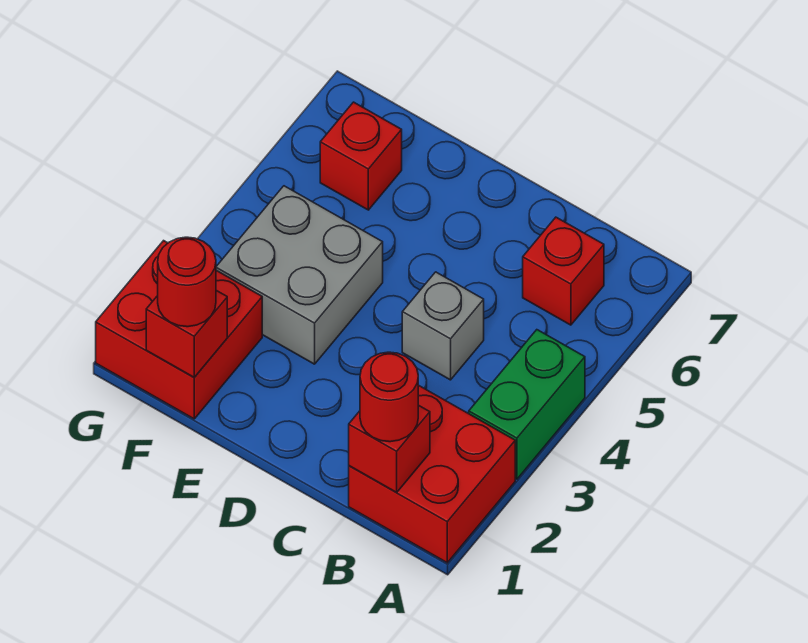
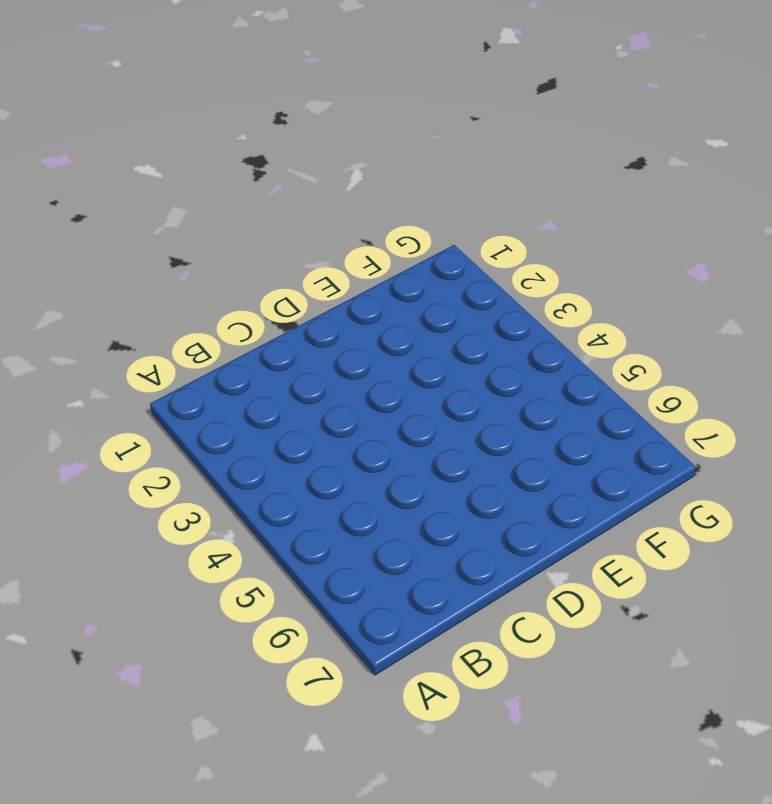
none -> red brick A1:B2 level 1
none -> green brick A3:A4 level 1

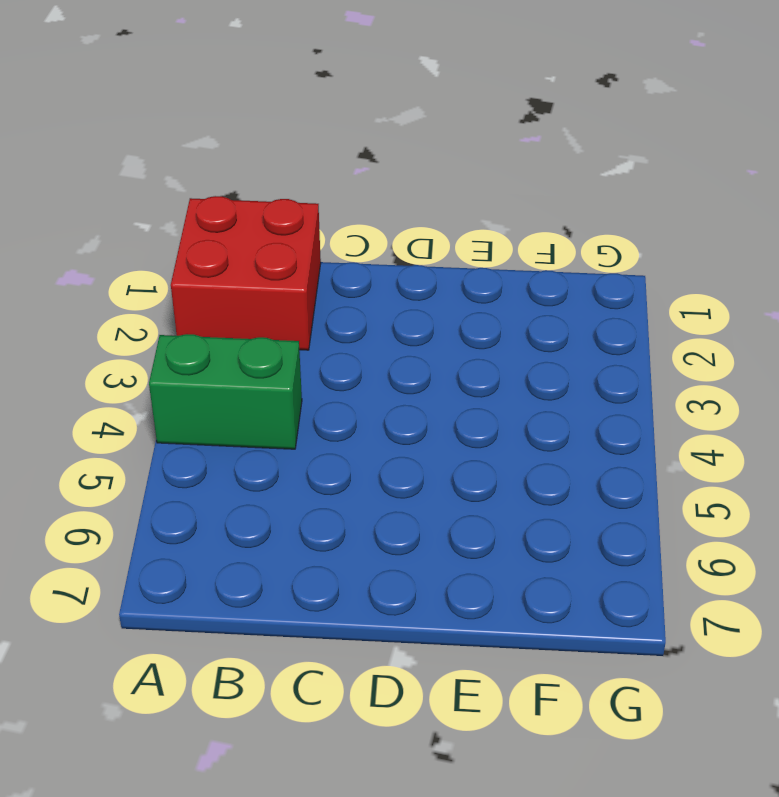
green brick A4:B4 level 1 -> green brick A3:A4 level 1
none -> red brick B6 level 1
none -> grey brick C4 level 1

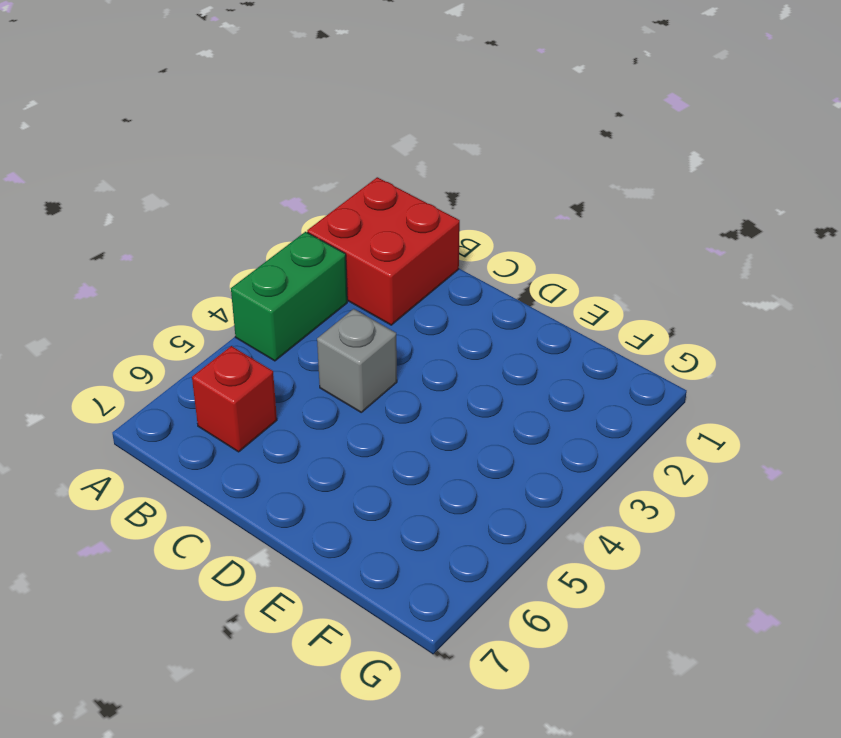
none -> grey brick E3:F4 level 1
none -> red brick F1:G2 level 1

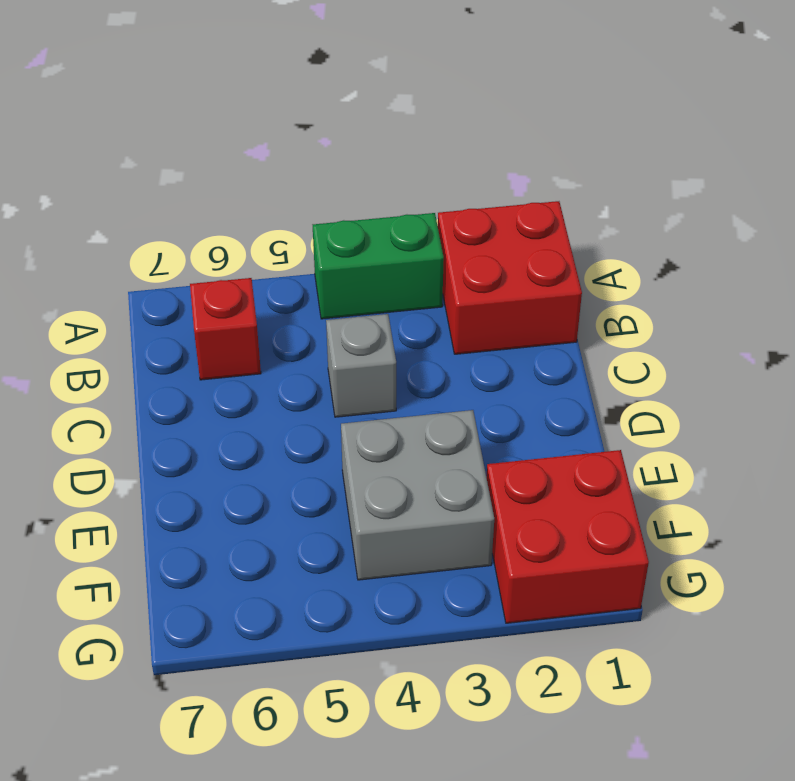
none -> red brick F6 level 1
none -> red brick B1 level 2

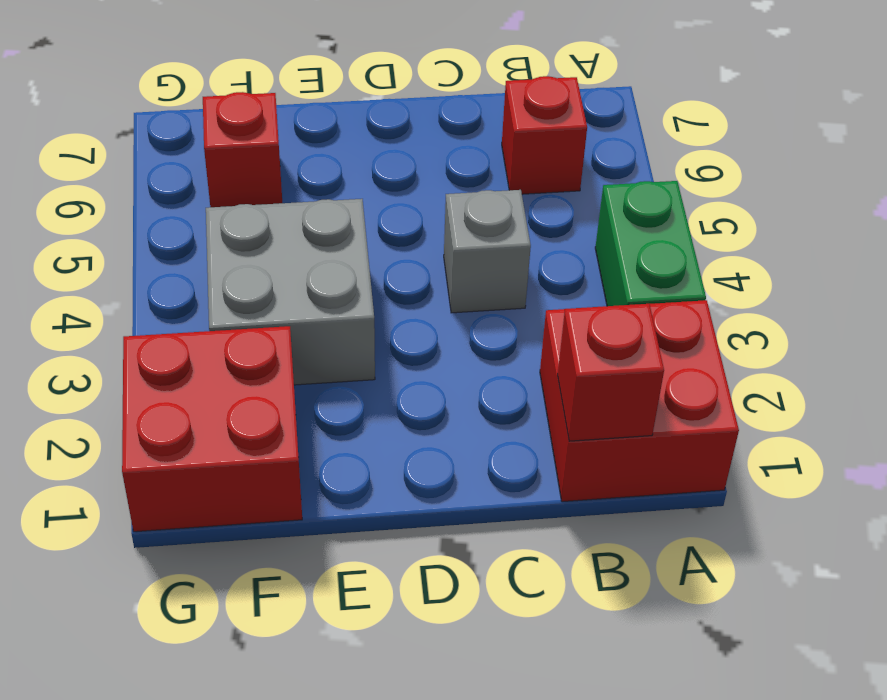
none -> red brick F1 level 2
none -> red round brick B1 level 3

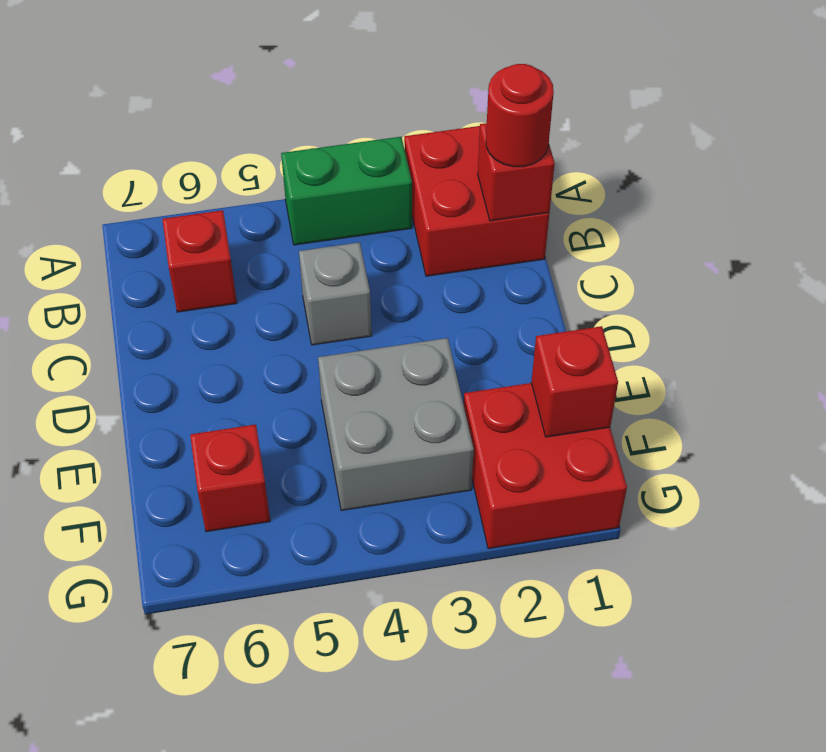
none -> red round brick F1 level 3

